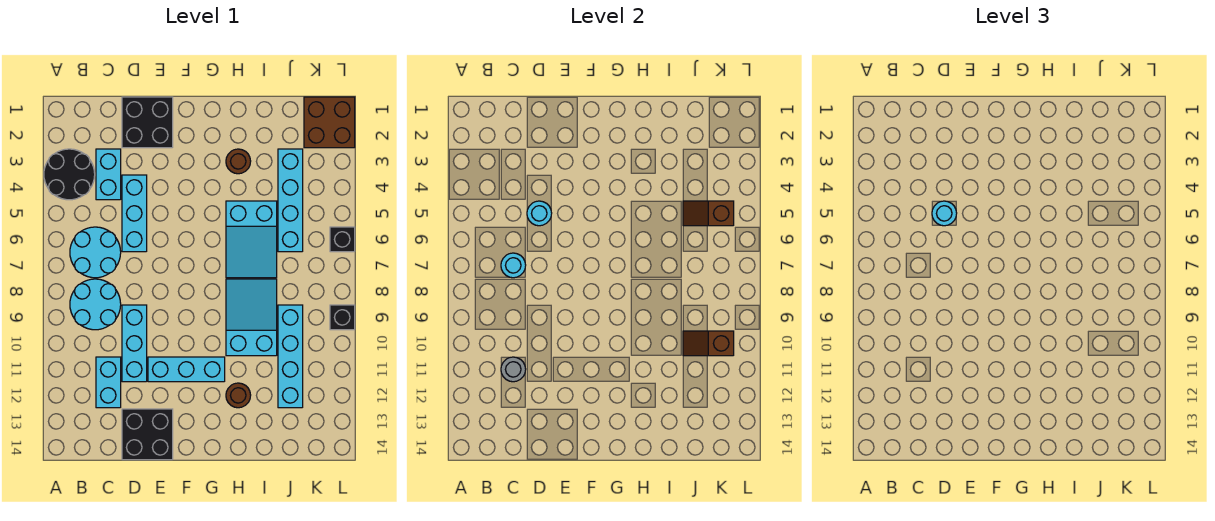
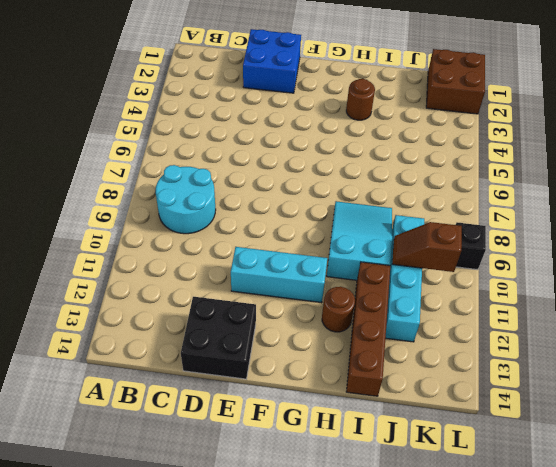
blue brick D1:E2 level 1 -> black brick D1:E2 level 1
brown brick I11:I14 level 1 -> none
none -> black round brick A3:B4 level 1
none -> cyan round brick B6:C7 level 1
none -> cyan brick C3:C4 level 1

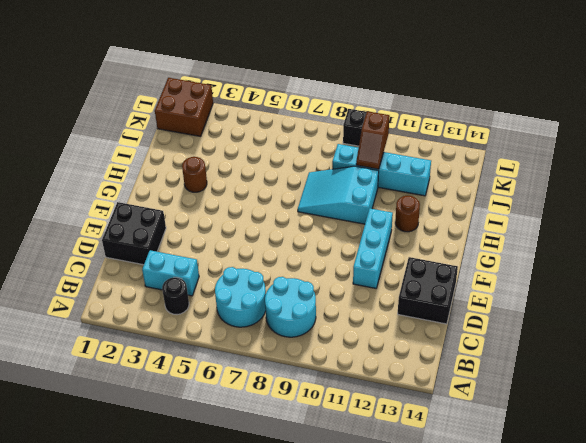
black round brick B4 level 1 -> black round brick A3:B4 level 1
none -> cyan brick C11:C12 level 1
none -> cyan brick D4:D6 level 1
none -> cyan brick D9:D11 level 1

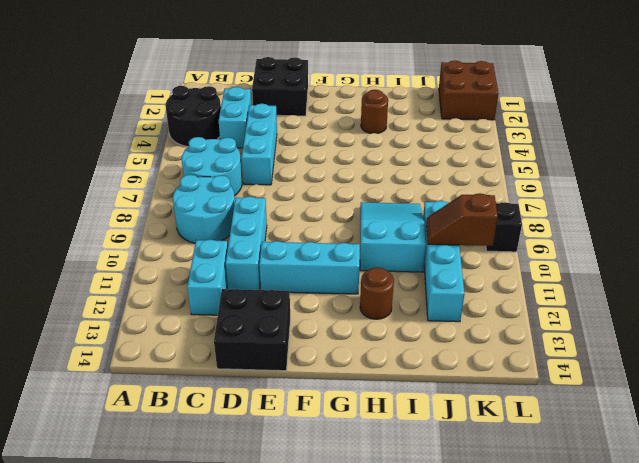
none -> cyan slope H5:I7 level 1 top 5
none -> cyan brick J3:J6 level 1
none -> black brick L6 level 1

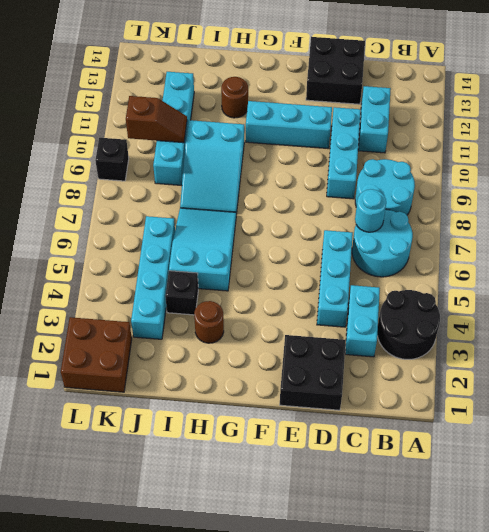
black brick I4 level 1 -> black brick L6 level 1
none -> grey round brick C11 level 2
none -> cyan round brick D5 level 2
none -> brown slope J5:K5 level 2 top K

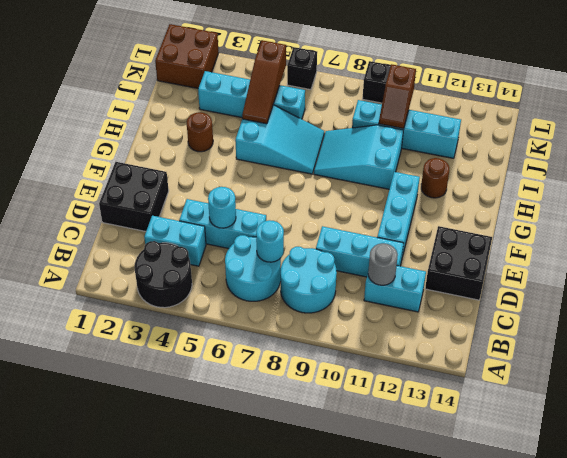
brown slope I5:K5 level 2 top K -> brown slope J5:K5 level 2 top K
none -> cyan round brick D5 level 3

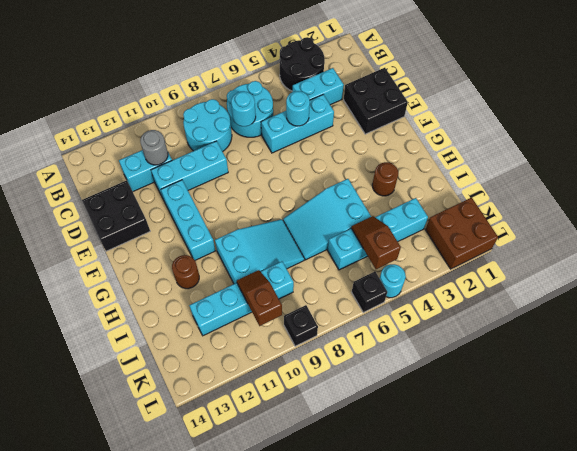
cyan round brick L5 level 1 -> cyan round brick D5 level 3

